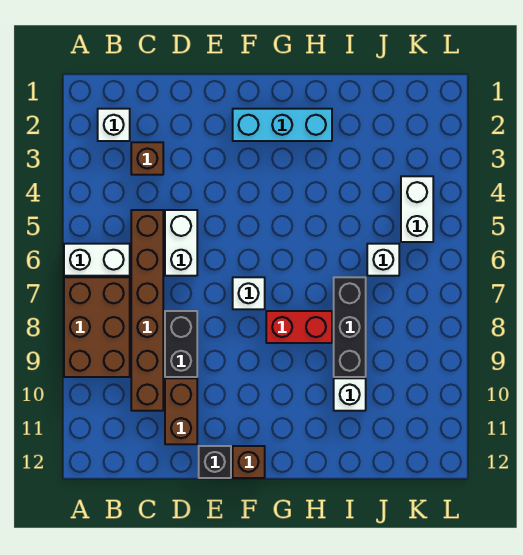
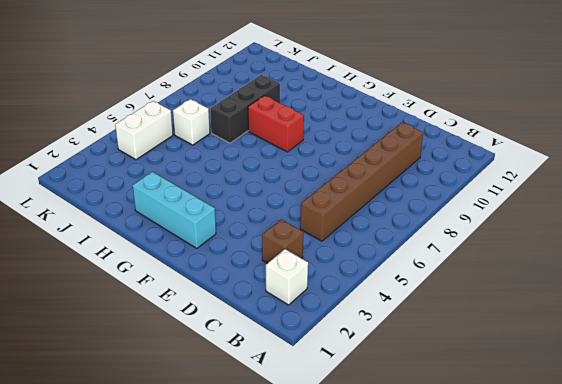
none -> white brick A6:B6 level 1
none -> brown brick A7:B9 level 1
none -> white brick D5:D6 level 1

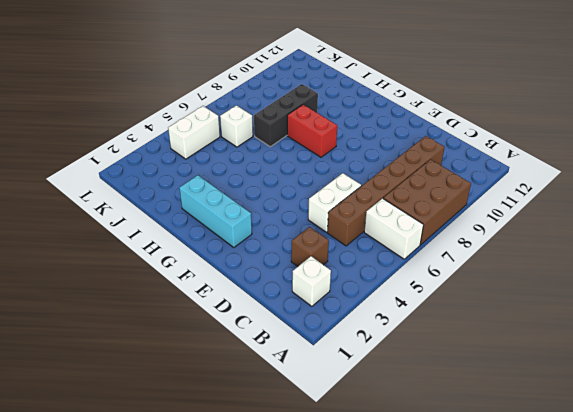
none -> black brick D8:D9 level 1
none -> brown brick D10:D11 level 1
none -> black brick E12 level 1

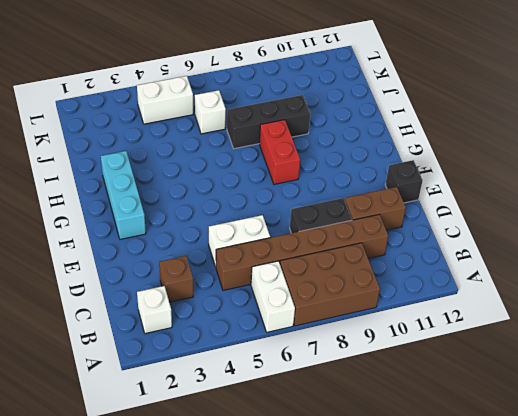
none -> white brick F7 level 1
none -> brown brick F12 level 1
none -> white brick I10 level 1

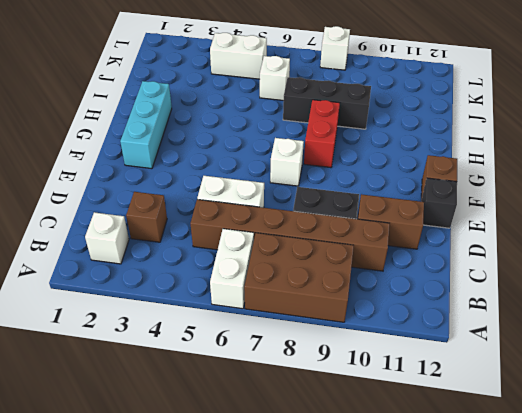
white brick L8 level 1 -> white brick I10 level 1

